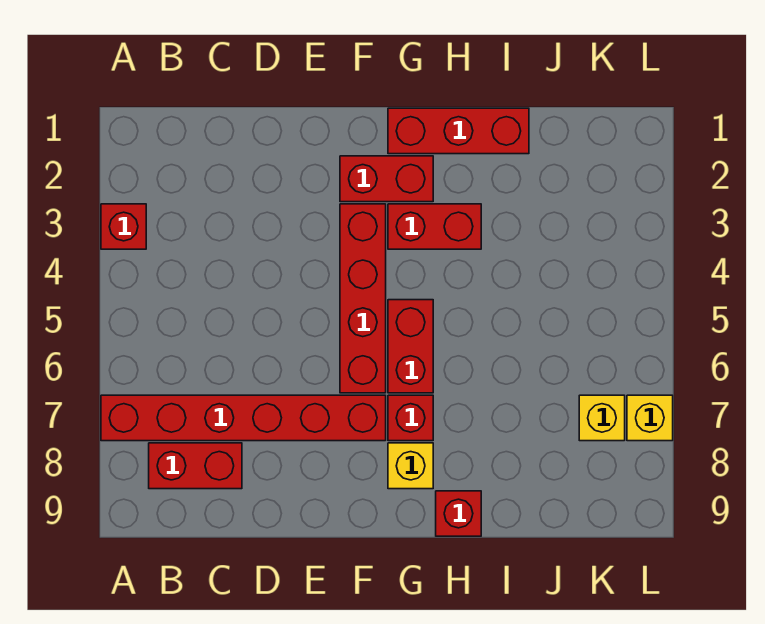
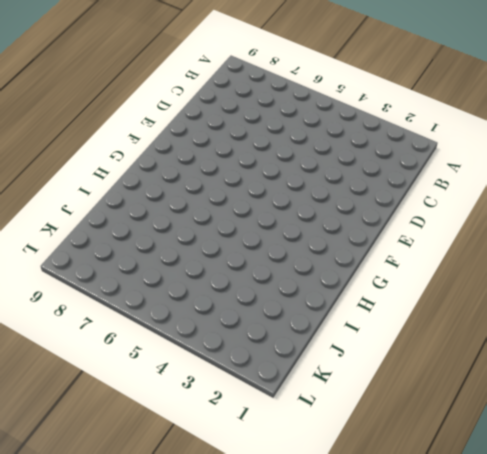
none -> red brick A3 level 1
none -> red brick A7:F7 level 1
none -> red brick B8:C8 level 1

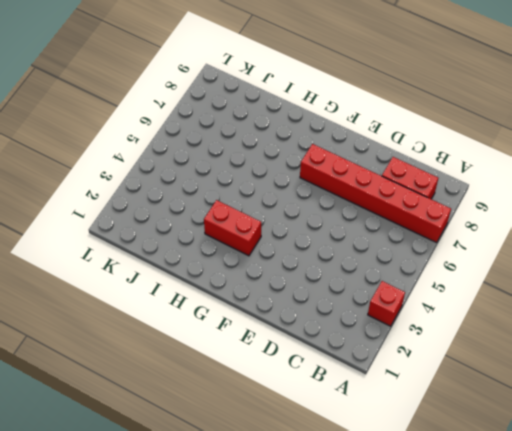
none -> red brick F2:G2 level 1
none -> red brick F3:F6 level 1
none -> red brick G1:I1 level 1

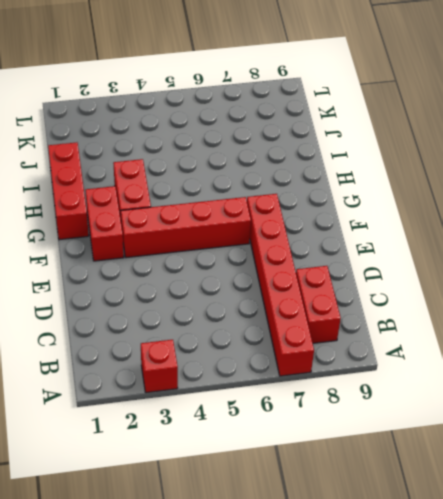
none -> red brick G5:G6 level 1
none -> red brick G7 level 1
none -> yellow brick G8 level 1

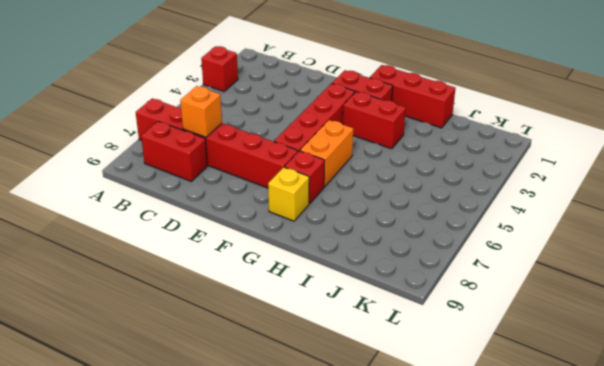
orange brick C7 level 2 -> none
orange brick G5:G6 level 1 -> red brick G5:G6 level 1
none -> red brick H9 level 1
none -> yellow brick K7 level 1
none -> yellow brick L7 level 1

